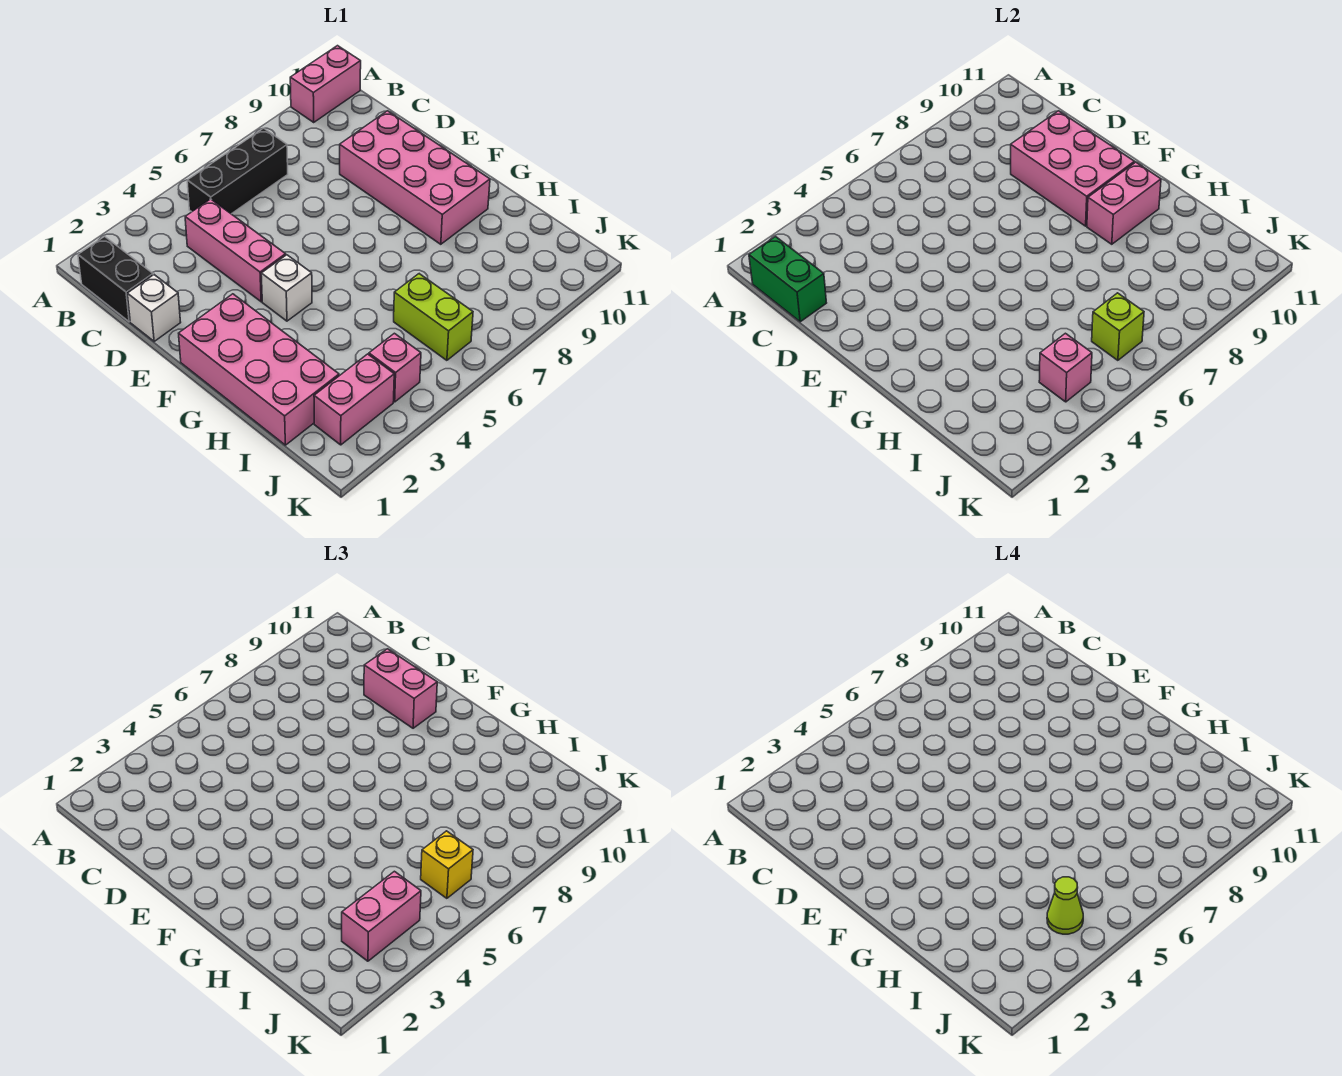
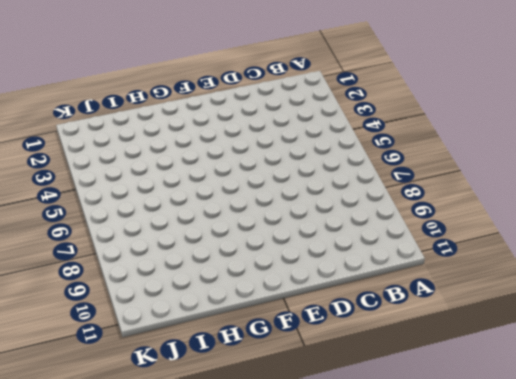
none -> pink brick A10:A11 level 1
none -> black brick B1:C1 level 1
none -> black brick B5:B7 level 1

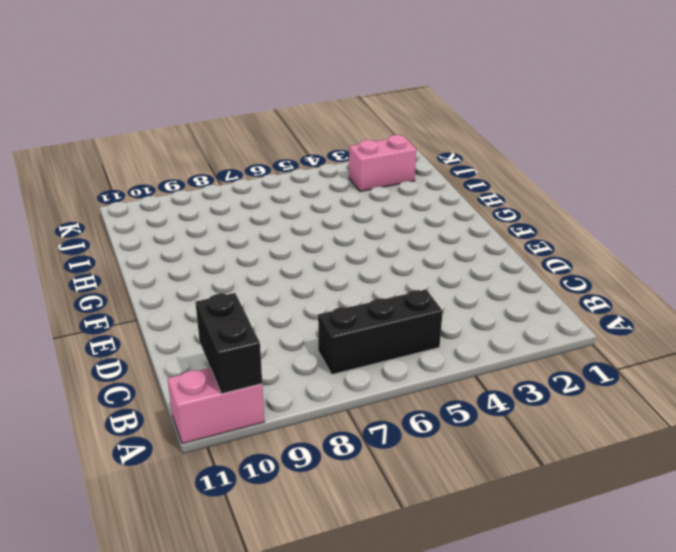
black brick A10:B10 level 2 -> black brick B1:C1 level 1
none -> pink brick C4:E4 level 1
none -> white brick D1 level 1
none -> pink brick D9:G10 level 1

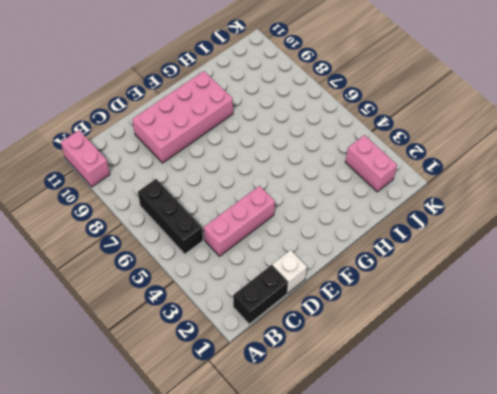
none -> pink brick F1:I2 level 1
none -> white brick F4 level 1
none -> lime brick I6:J6 level 1

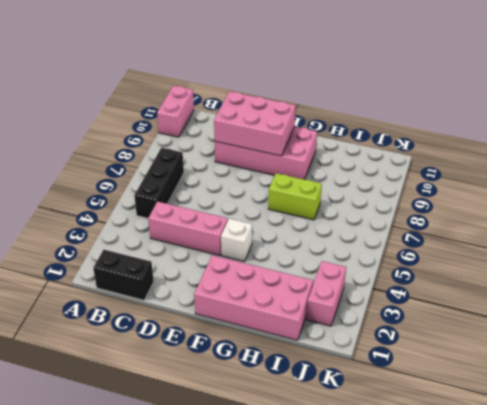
lime brick G7:H7 level 1 -> lime brick I6:J6 level 1
none -> white brick D1 level 1
none -> pink brick J4 level 1
none -> green brick B1:C1 level 2

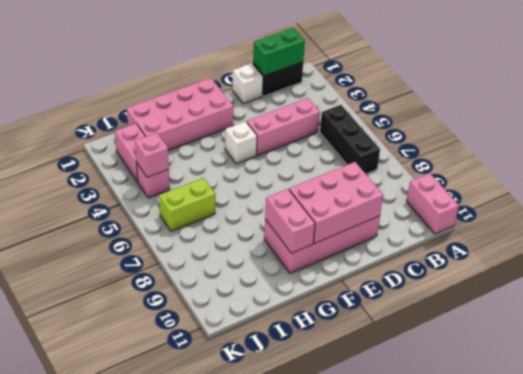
none -> lime brick J6 level 2
none -> pink brick D10:E10 level 3
none -> pink brick J3:J4 level 3

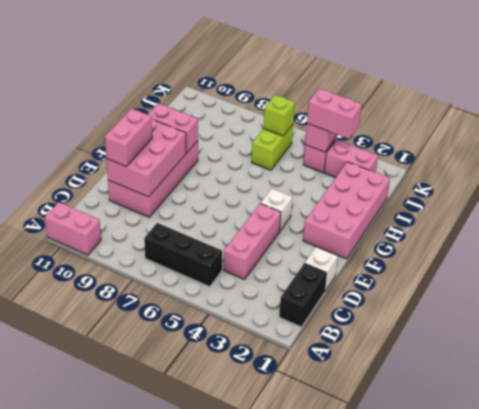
none -> green brick B1:C1 level 2
none -> yellow brick J6 level 3
none -> lime cone J4 level 4

